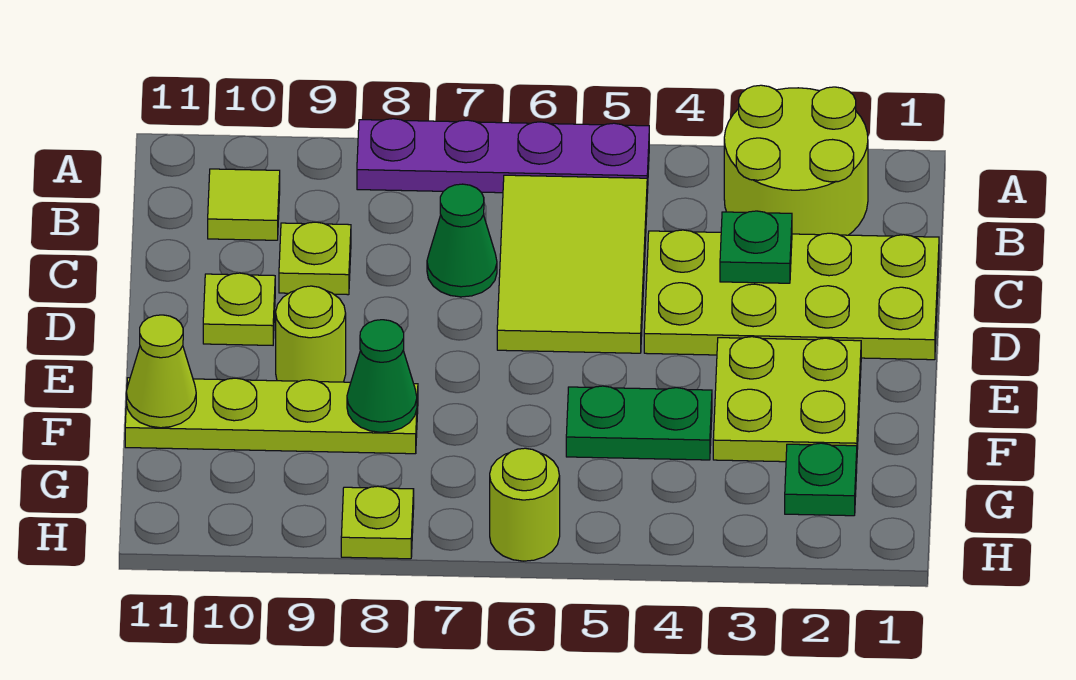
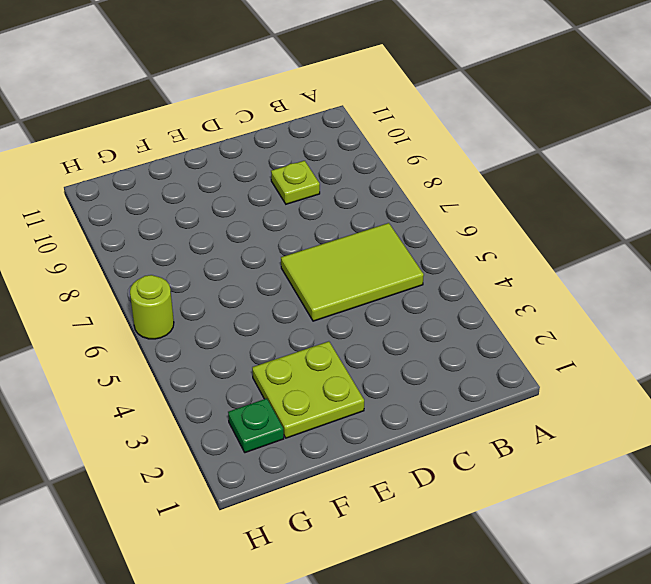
none -> lime round brick A2:B3 level 1
none -> purple plate A5:A8 level 1
none -> lime tile B10 level 1

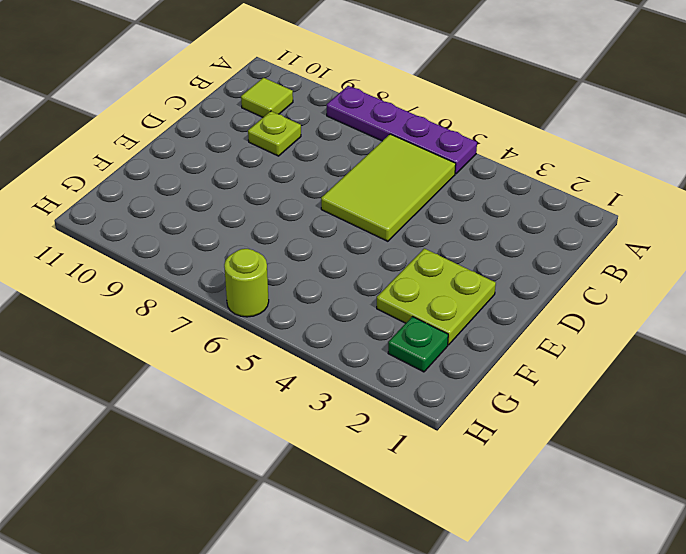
none -> lime round brick A2:B3 level 1
none -> lime plate C1:D4 level 1
none -> green cone C7 level 1

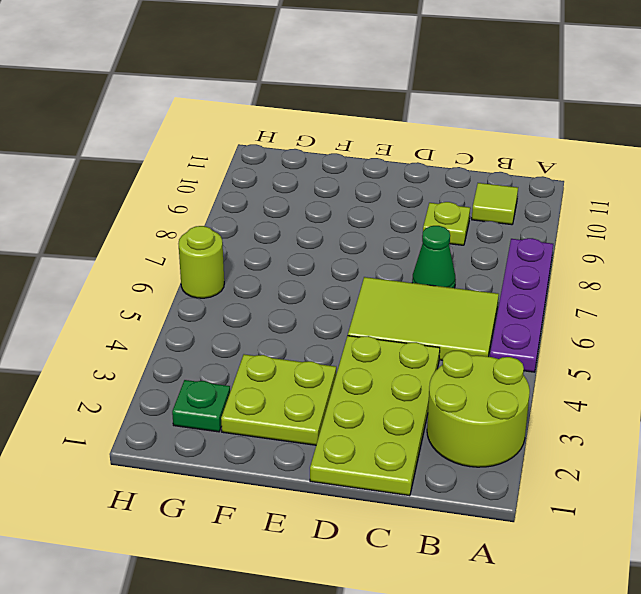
none -> lime plate D10 level 1
none -> lime round brick E9 level 1
none -> green plate F4:F5 level 1

